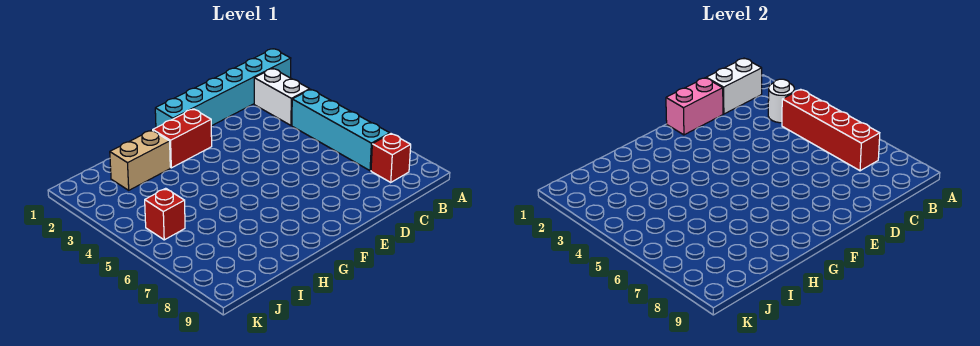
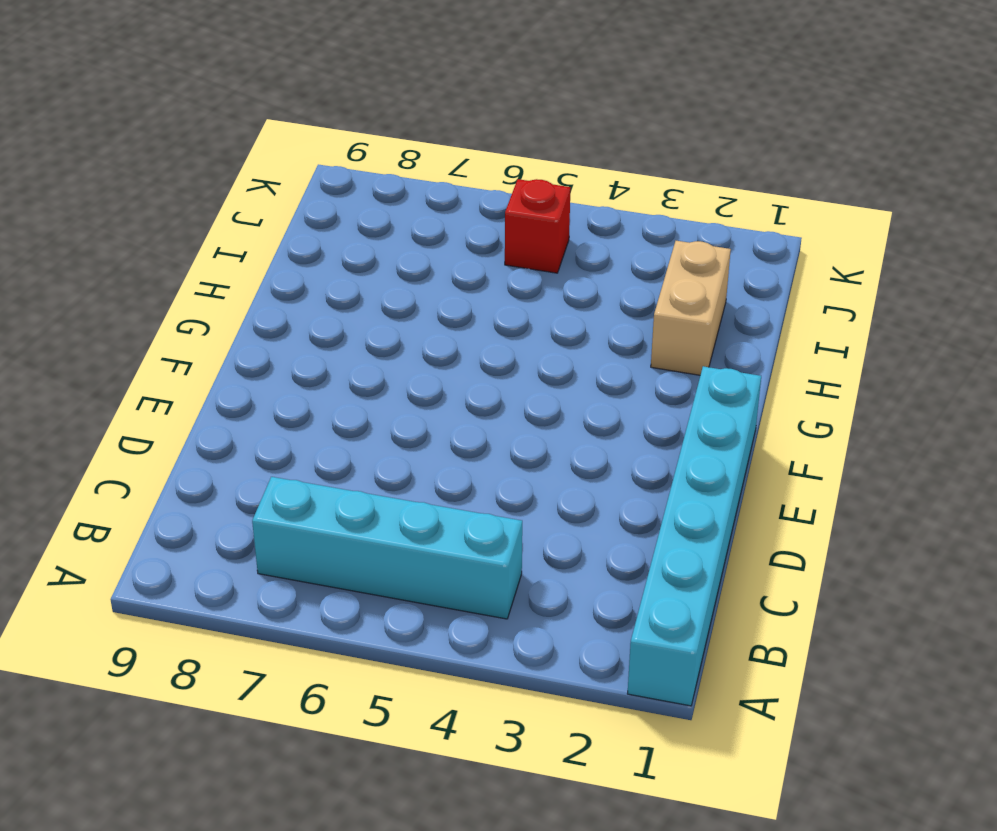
none -> white brick B2:B3 level 1
none -> red brick B8 level 1

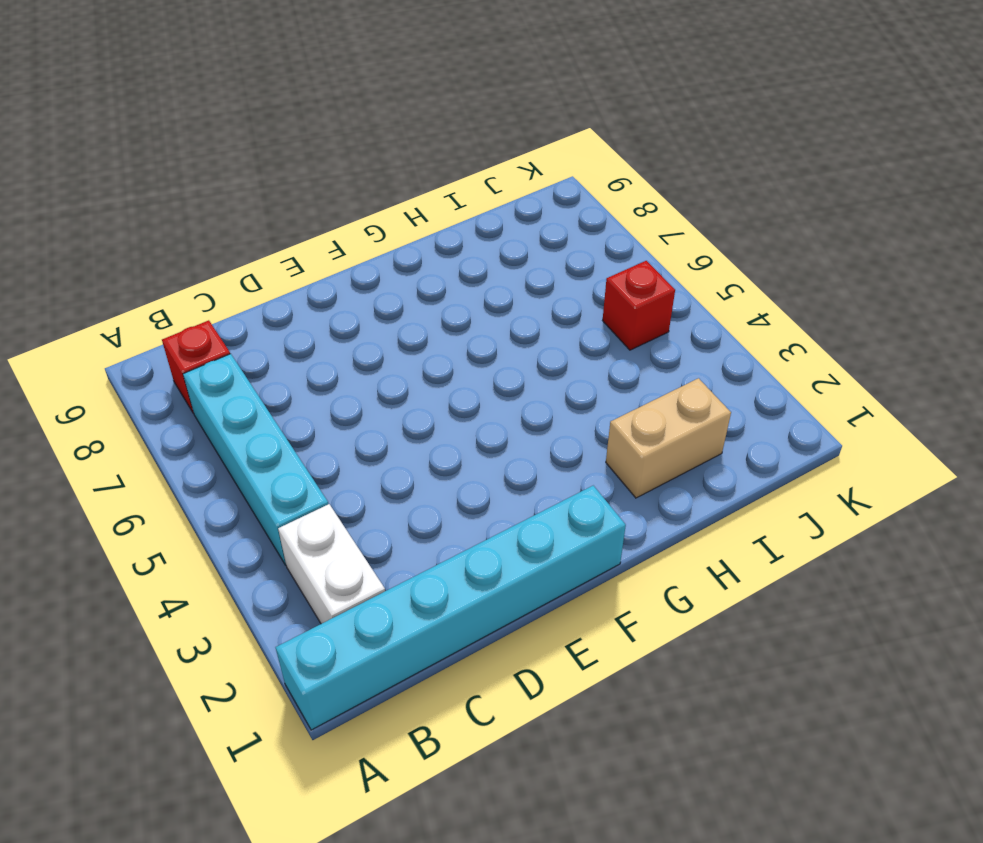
none -> red brick F2:G2 level 1
none -> white brick B1:C1 level 2

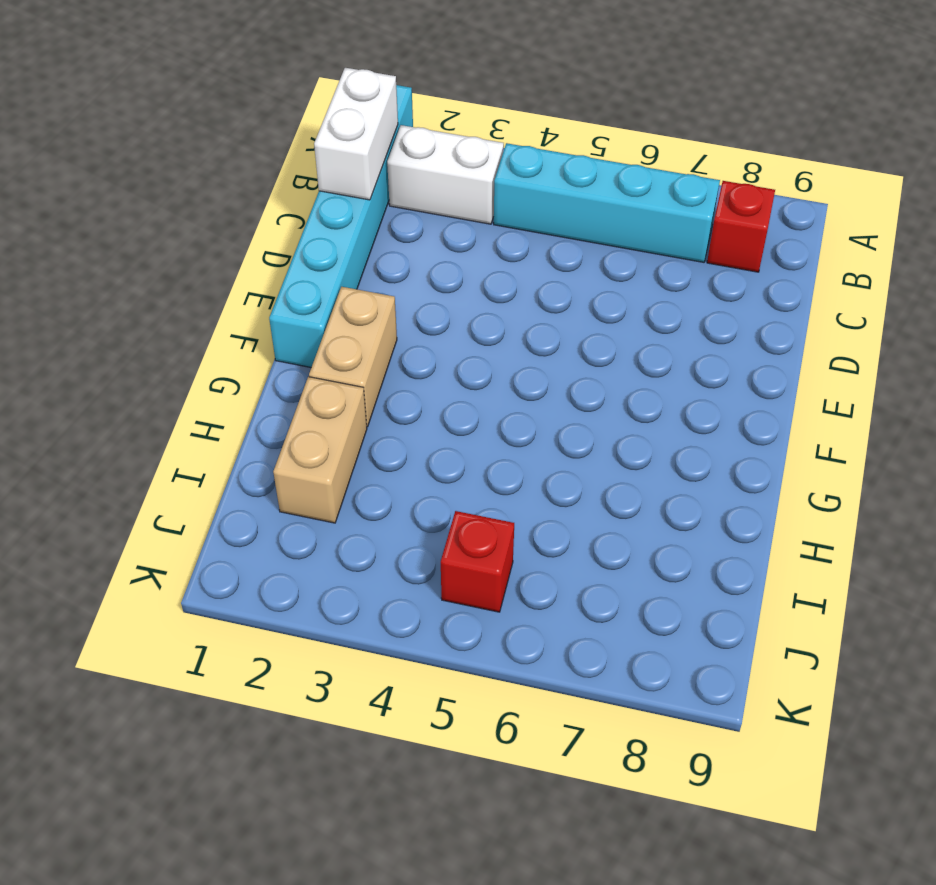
tan brick F2:G2 level 1 -> red brick F2:G2 level 1
none -> white round brick B3 level 2
none -> red brick B4:B7 level 2

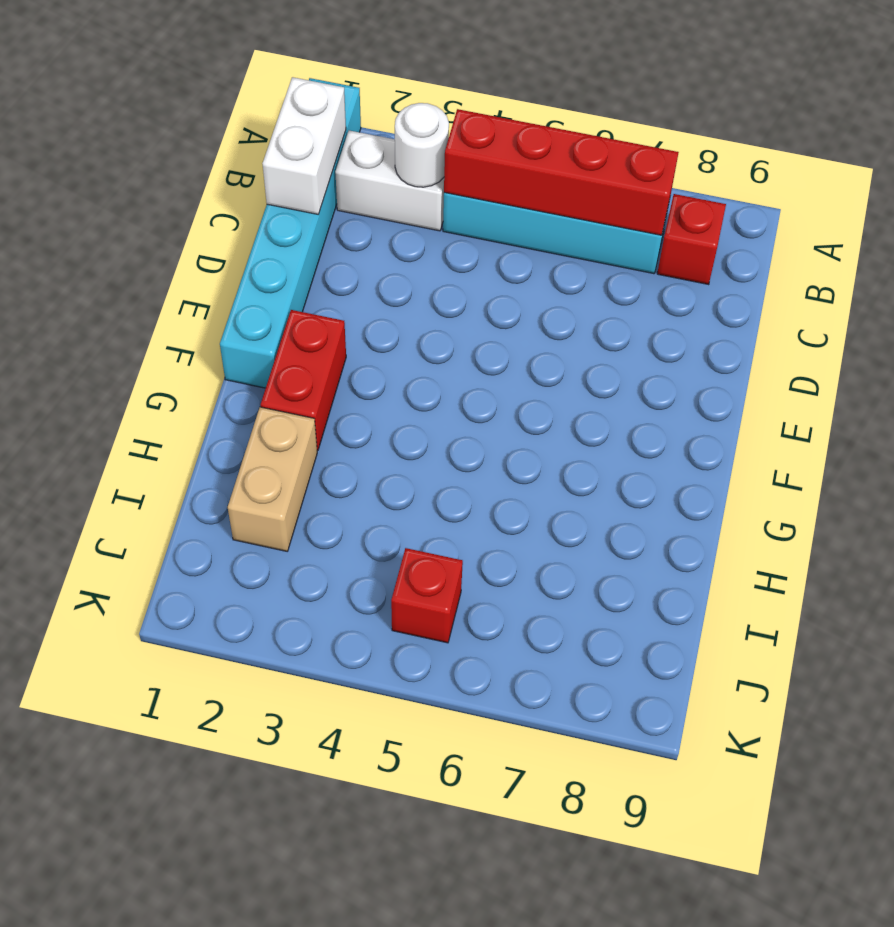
none -> pink brick D1:E1 level 2

